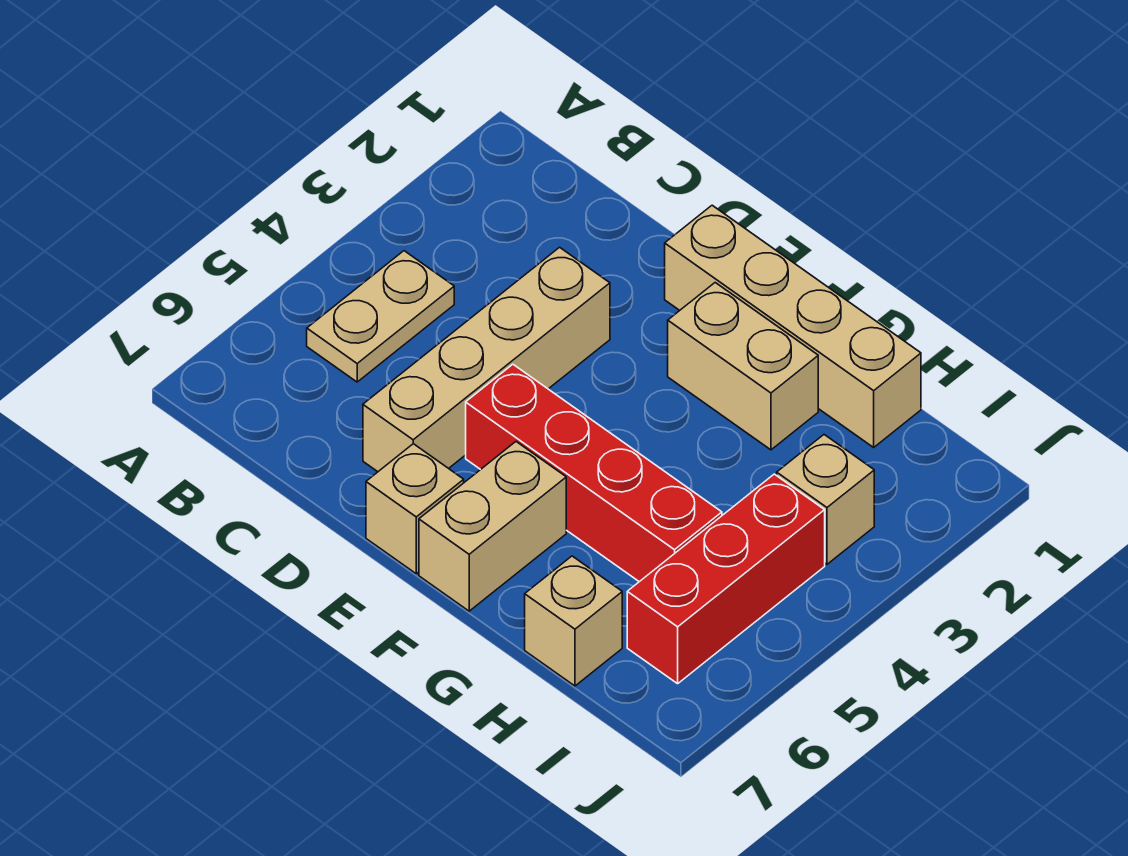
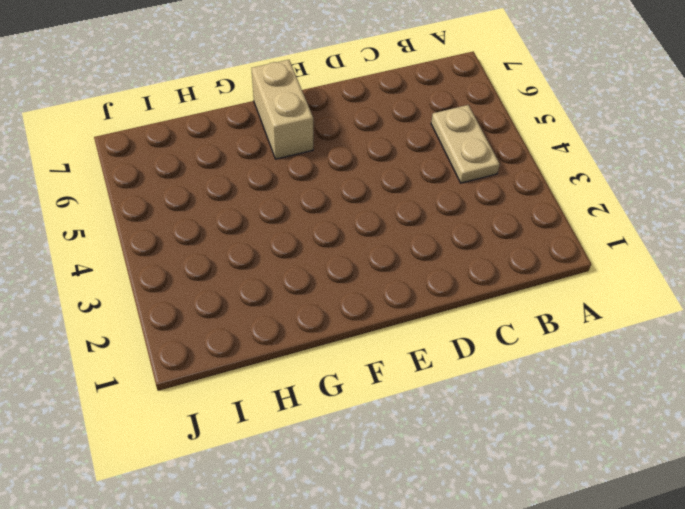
none -> tan brick D3:D6 level 1
none -> tan brick E1:H1 level 1

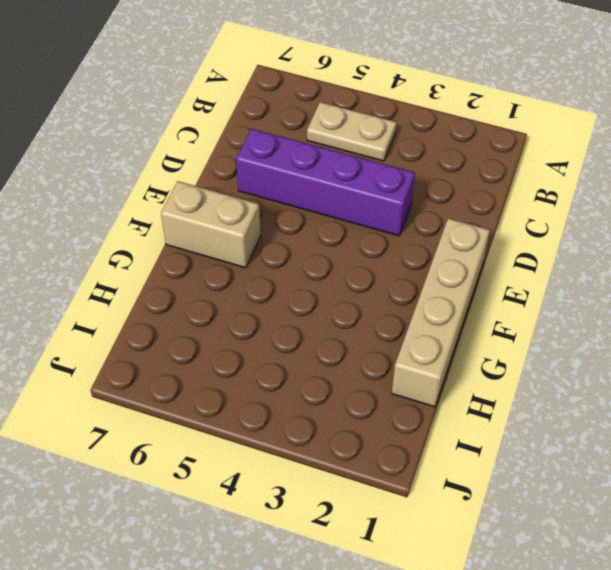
purple brick D3:D6 level 1 -> tan brick D3:D6 level 1
none -> red brick E5:H5 level 1
none -> tan brick E7 level 1

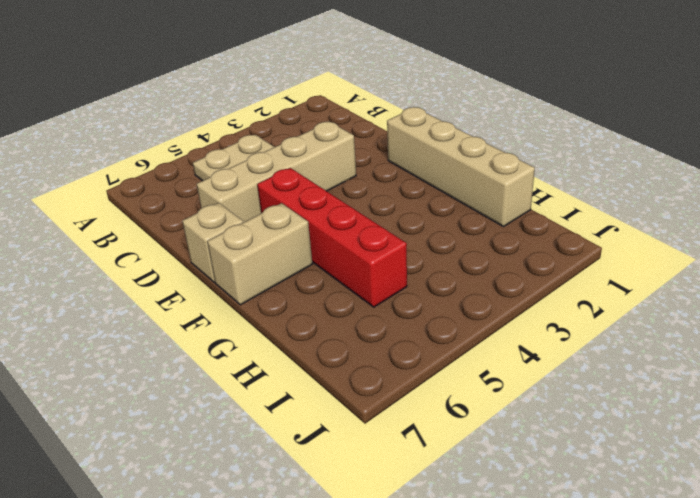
none -> tan brick F2:G2 level 1
none -> tan brick H7 level 1

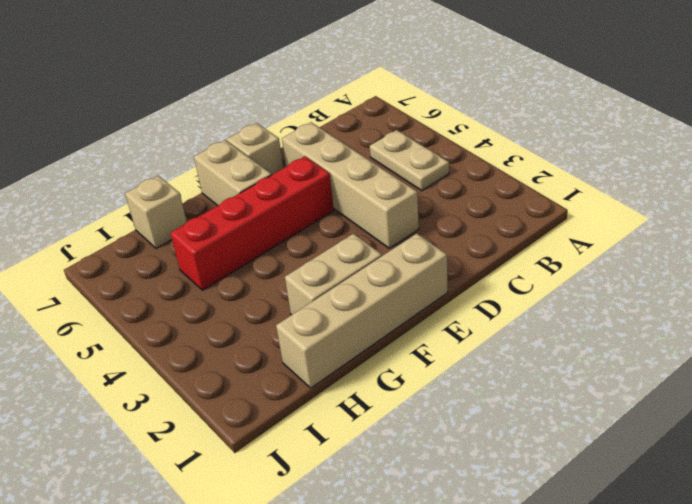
none -> tan brick I3 level 1
none -> red brick I4:I6 level 1

